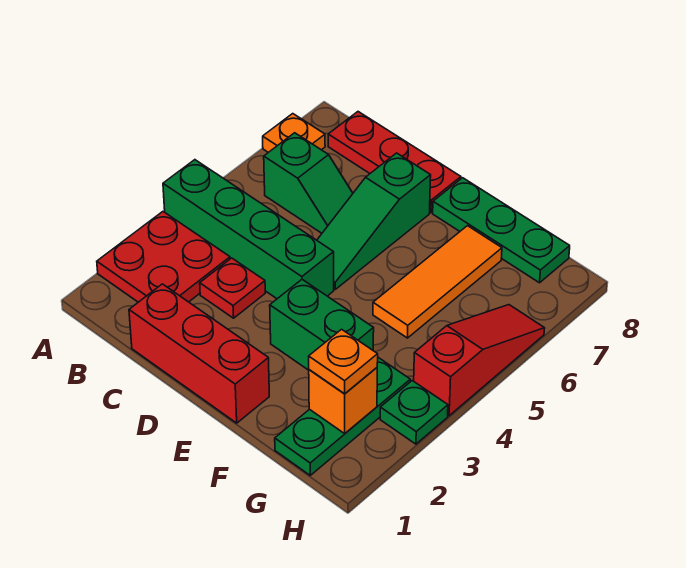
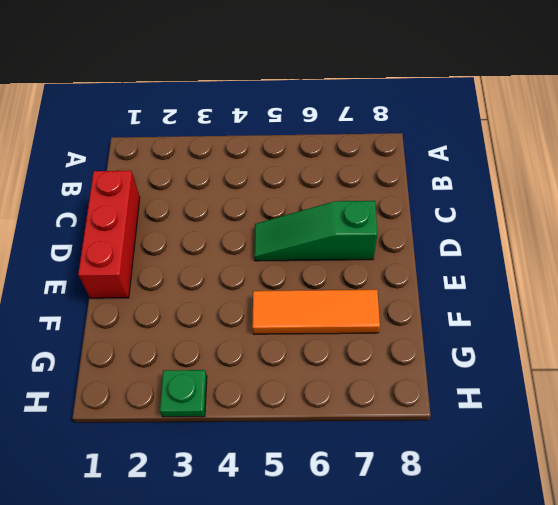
none -> red plate A2:B3 level 1
none -> green brick A4:D4 level 1
none -> orange plate A7 level 1

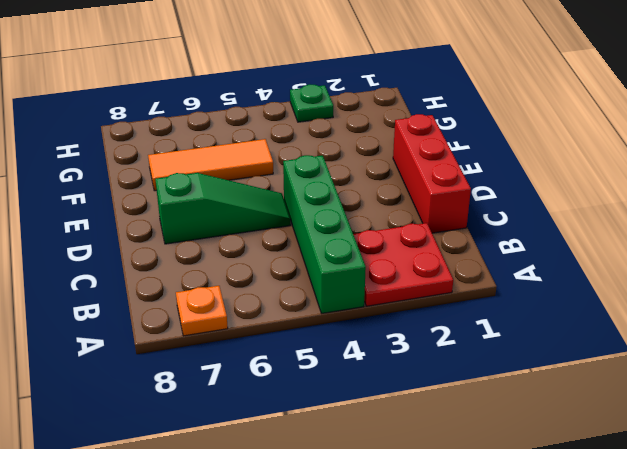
none -> green slope B6:C6 level 1 top B
none -> red plate B8:D8 level 1
none -> red plate C3 level 1

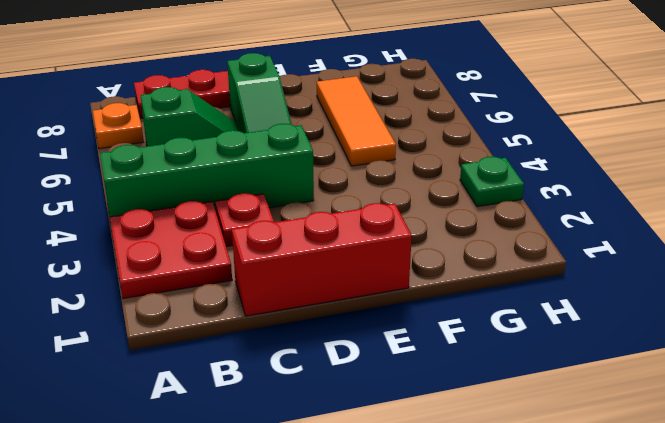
none -> green brick E3:F3 level 1
none -> green plate E8:G8 level 1
none -> green plate G1:G3 level 1

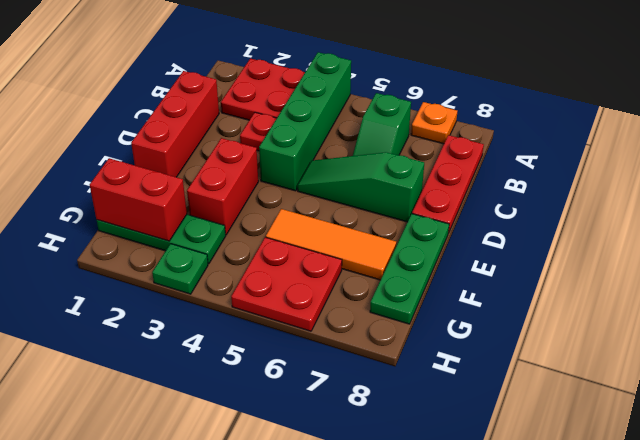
red brick E3:F3 level 1 -> green brick E3:F3 level 1
red brick G1:G2 level 2 -> orange brick G2 level 2
red plate G5:H6 level 1 -> red slope H4:H6 level 1 top 4
none -> orange plate G2 level 3

